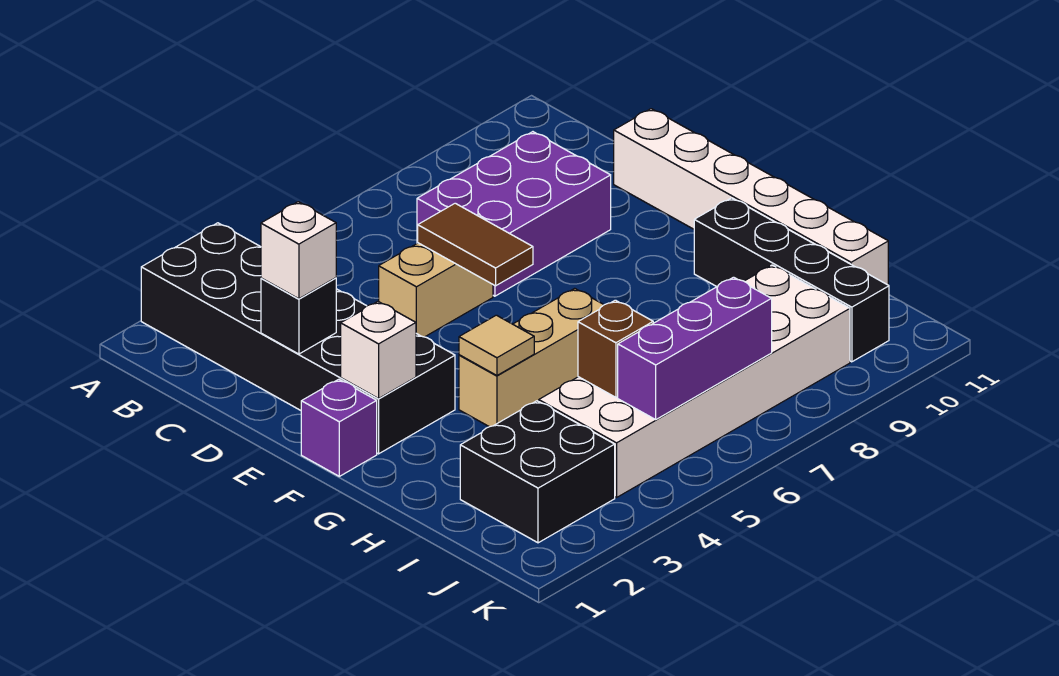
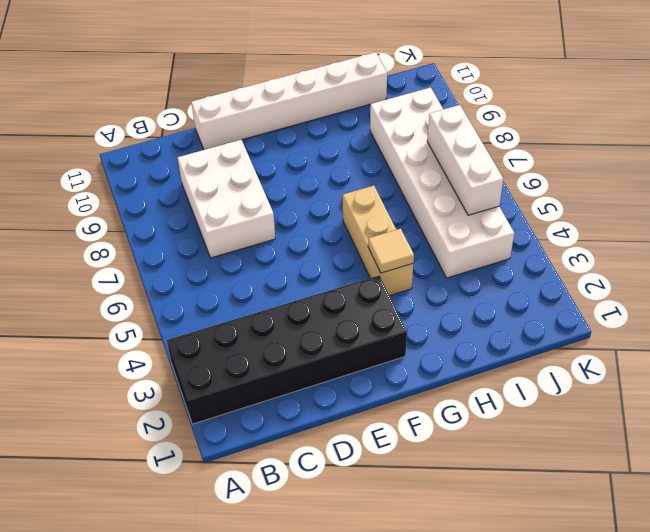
white brick C7:D9 level 1 -> purple brick C7:D9 level 1
white brick J5:J7 level 2 -> purple brick J5:J7 level 2
none -> tan brick D5:D6 level 1
none -> purple brick F1 level 1
none -> black brick G10:J10 level 1

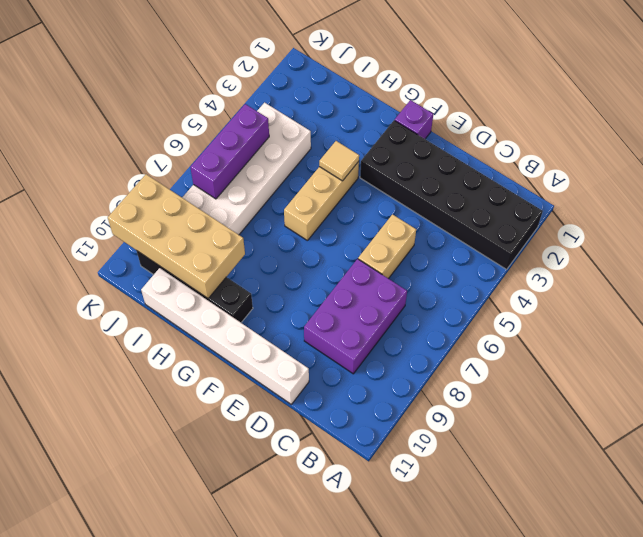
tan brick H9:K10 level 2 -> none
none -> black brick I2:J3 level 1
none -> black brick D2 level 2
none -> brown tile D6:E6 level 2

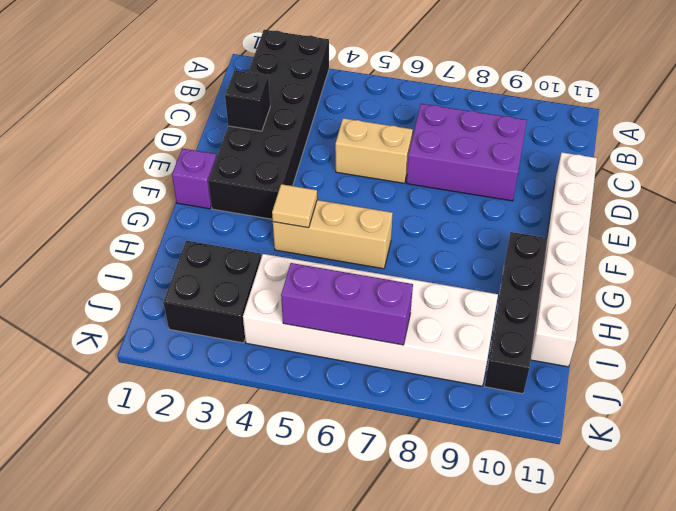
none -> brown tile D6:E6 level 2
none -> white brick F2 level 2
none -> brown brick I5 level 2

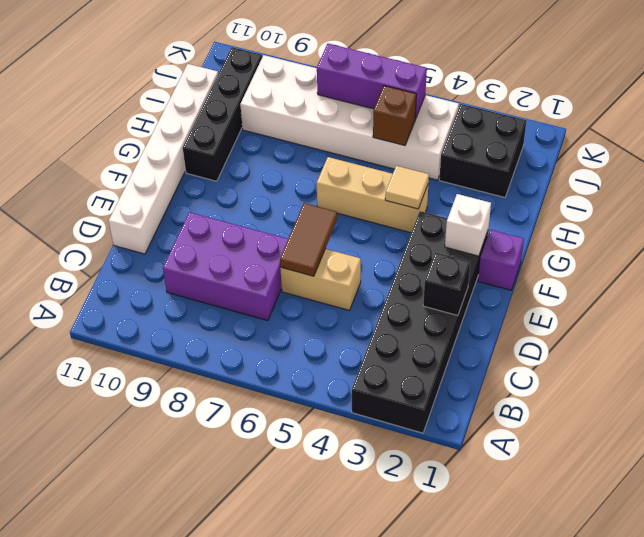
none -> white brick D2 level 3

